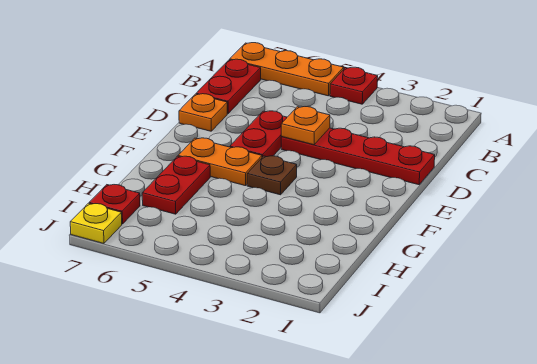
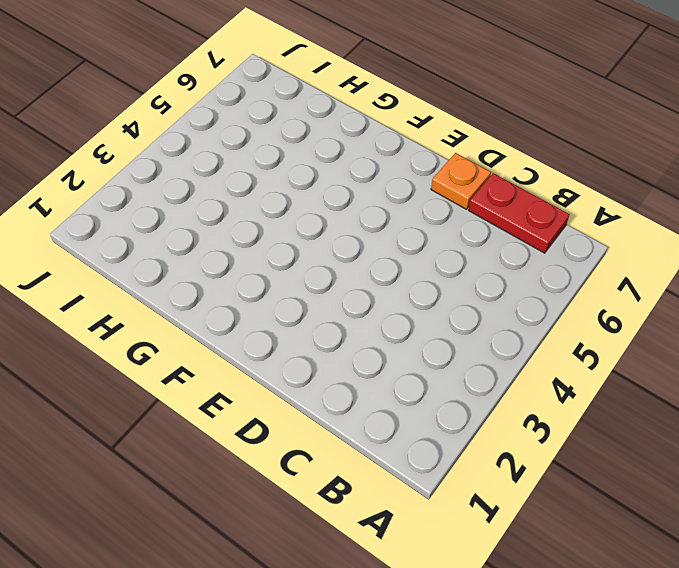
none -> red plate A4 level 1
none -> orange plate A5:A7 level 1
none -> red plate D1:D4 level 1

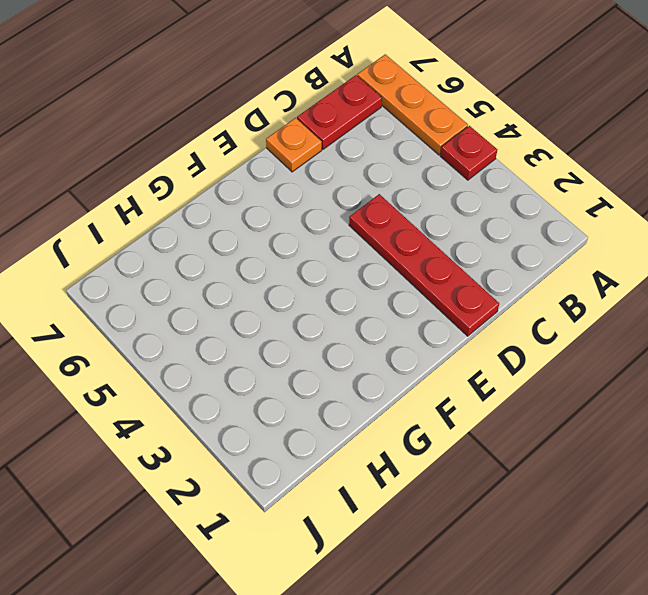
none -> red plate D5:E5 level 1
none -> brown plate F4 level 1
none -> orange plate F5:F6 level 1

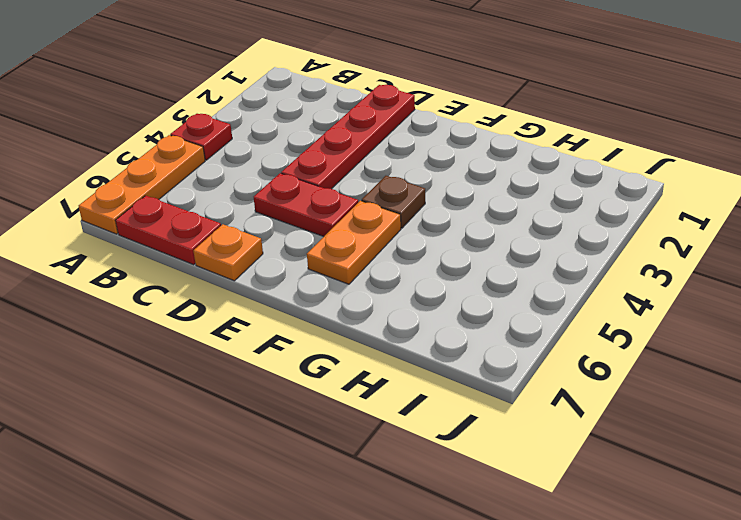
none -> red plate G6:H6 level 1
none -> red plate I7 level 1
none -> yellow plate J7 level 1

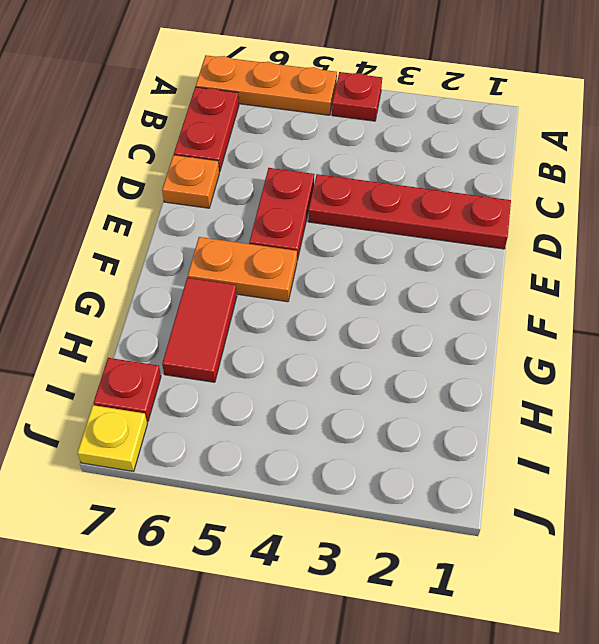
red tile G6:H6 level 1 -> red plate G6:H6 level 1
none -> brown plate F4 level 1
none -> orange plate D4 level 2

